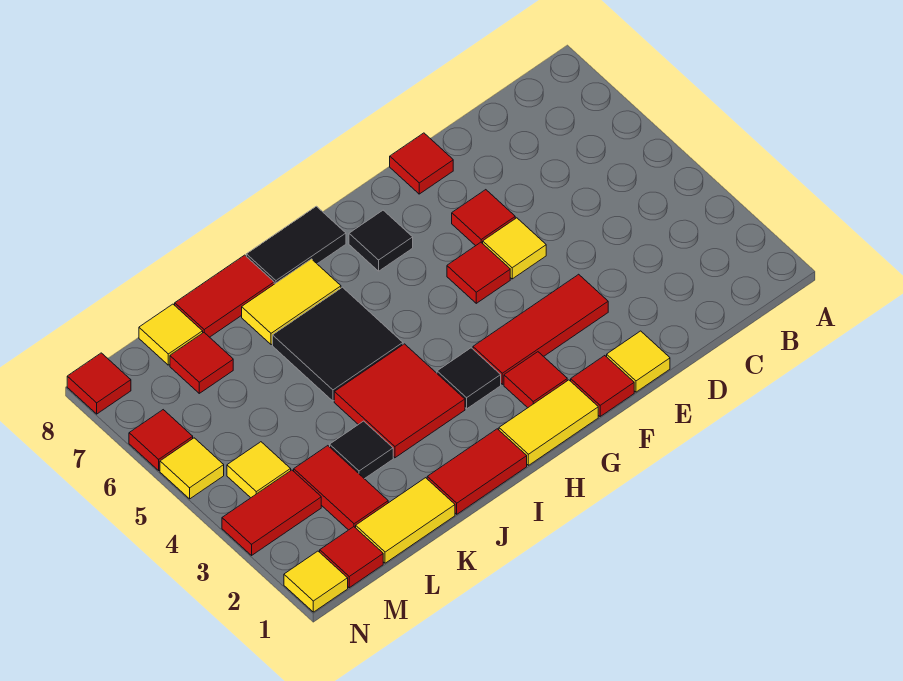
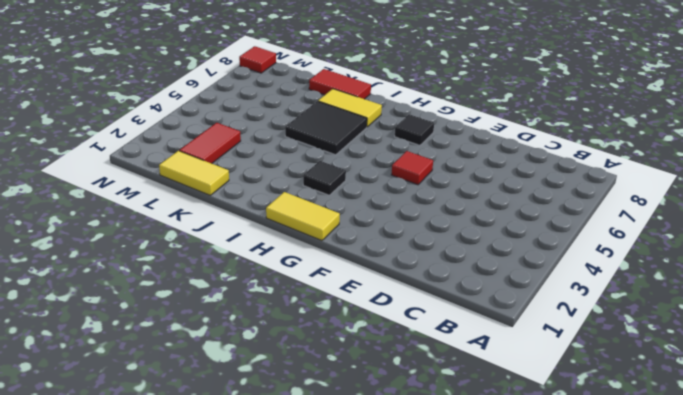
none -> yellow tile E1 level 1
none -> red tile E3:G3 level 1
none -> yellow tile E5 level 1

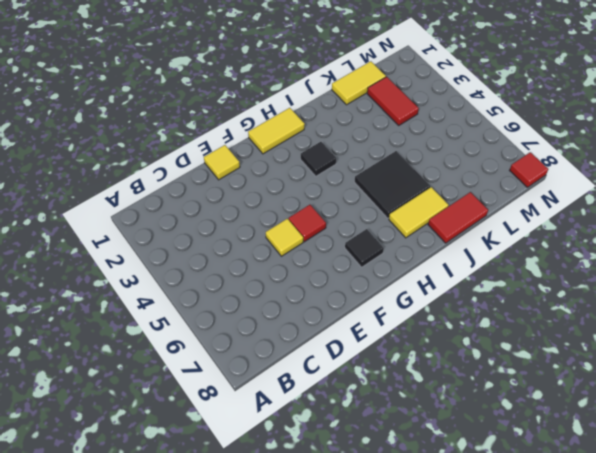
none -> red tile E3:G3 level 1
none -> red tile E6 level 1
none -> red tile E8 level 1

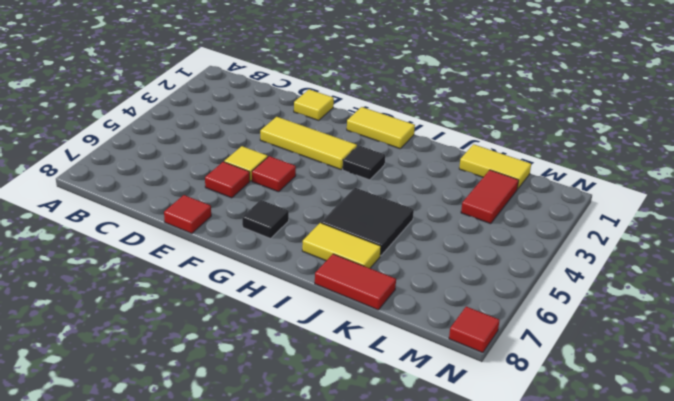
yellow tile E3:G3 level 1 -> red tile E3:G3 level 1
none -> red tile F1 level 1
none -> red tile G2 level 1
none -> black tile H8:I8 level 1

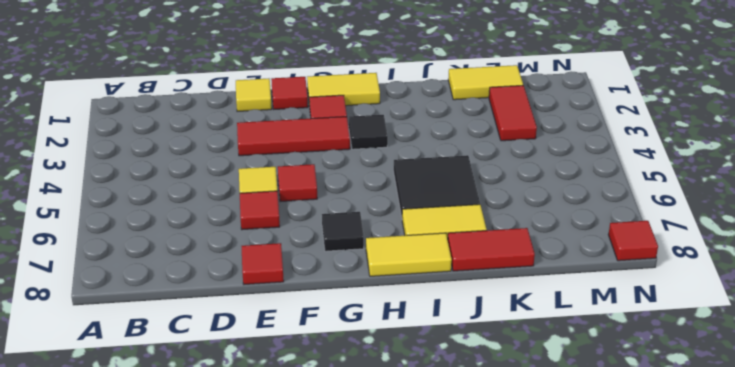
yellow tile H8:I8 level 1 -> black tile H8:I8 level 1
none -> red tile I1:J1 level 1
none -> red tile I3:J4 level 1
none -> black tile K3 level 1

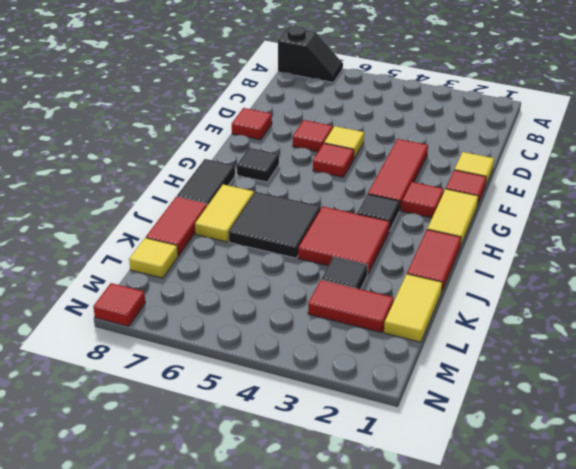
black slope A7:A8 level 1 top 8 -> none
none -> red tile L7 level 1
none -> red tile M1 level 1
none -> red tile M3:N3 level 1

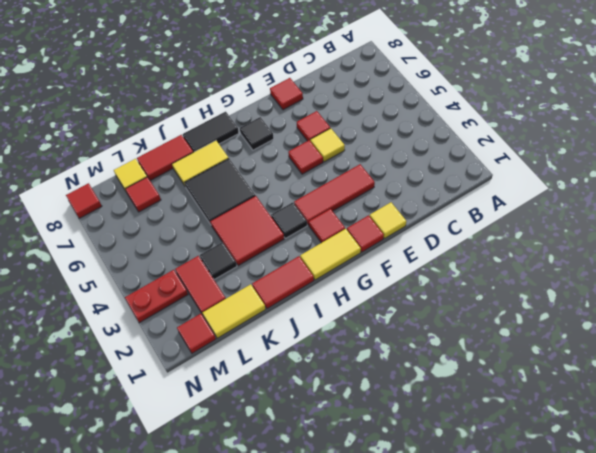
red plate M3:N3 level 1 -> red tile M3:N3 level 1
none -> yellow tile M4 level 1
none -> yellow tile N1 level 1
none -> yellow tile N5 level 1

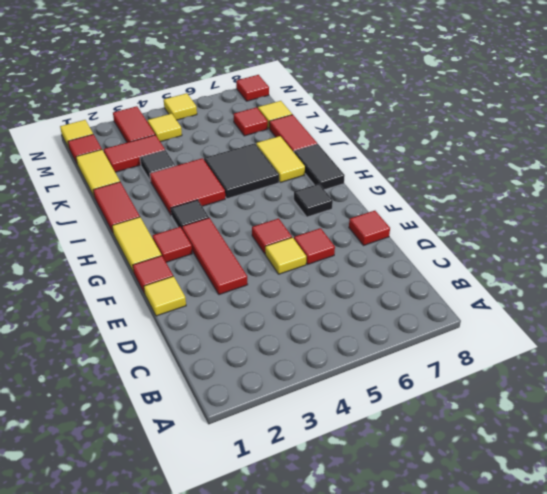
none -> red tile N6 level 1

